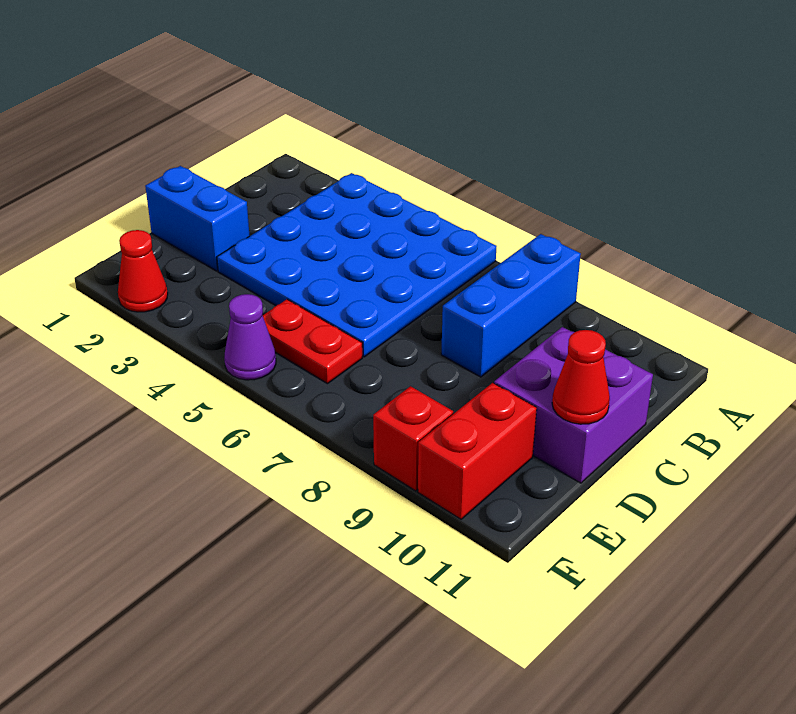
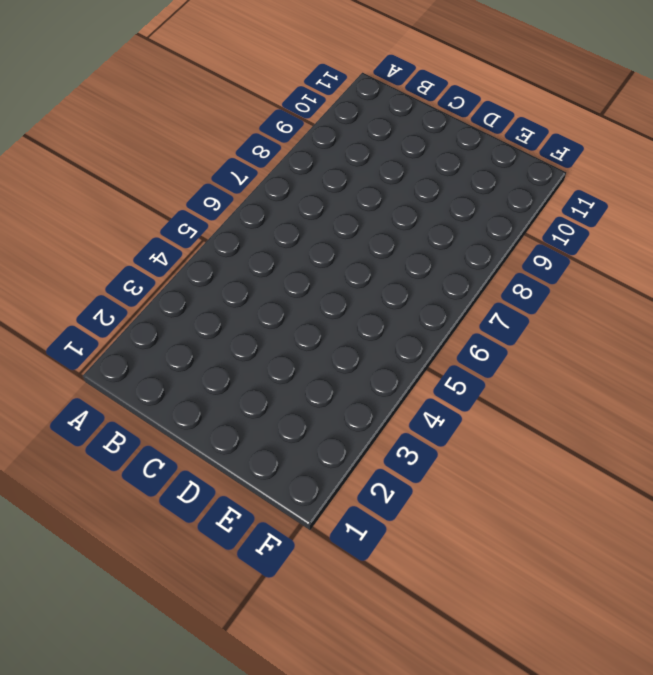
none -> blue plate A3:D6 level 1
none -> blue brick A8:C8 level 1

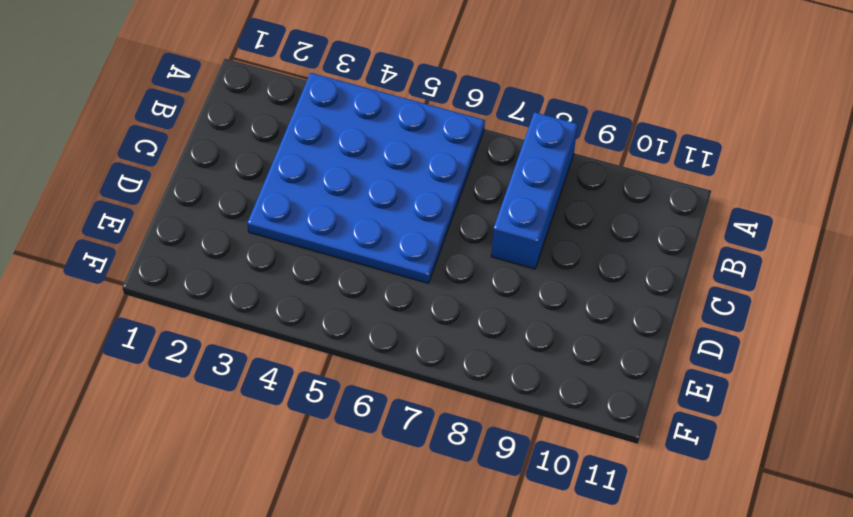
none -> purple brick C10:D11 level 1
none -> blue brick D1:D2 level 1

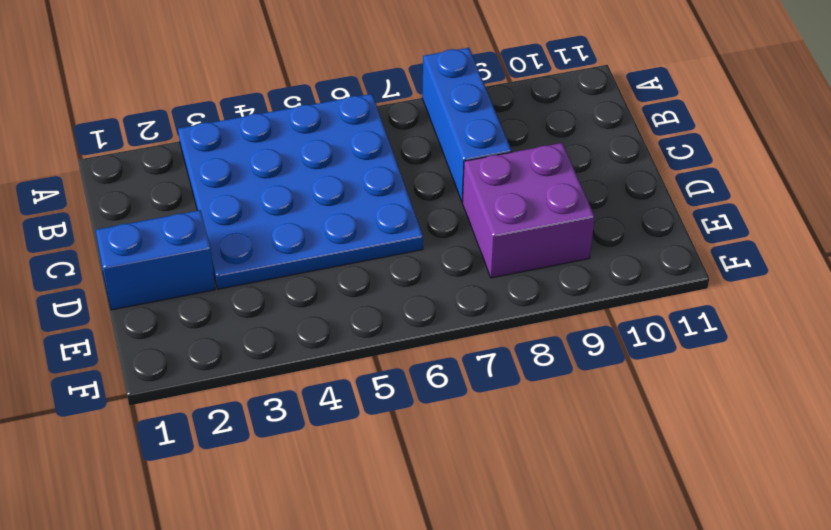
purple brick D8:E9 level 1 -> purple brick C10:D11 level 1
none -> red plate E5:E6 level 1
none -> red brick E10:F10 level 1

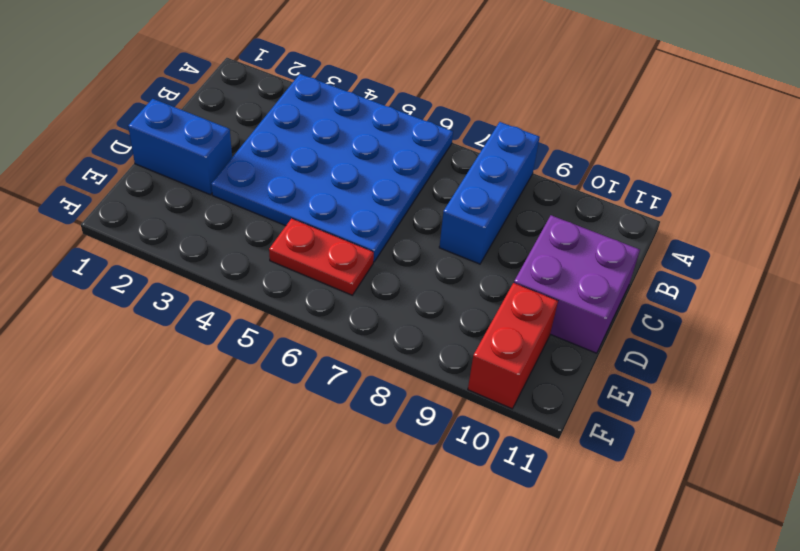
none -> red cone F2 level 1
none -> purple cone F5 level 1

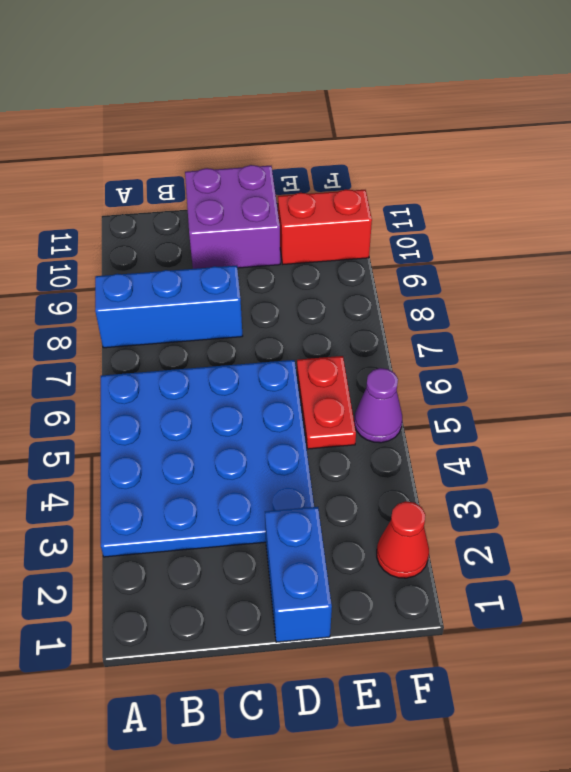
none -> red brick F9 level 1
none -> red cone D11 level 2

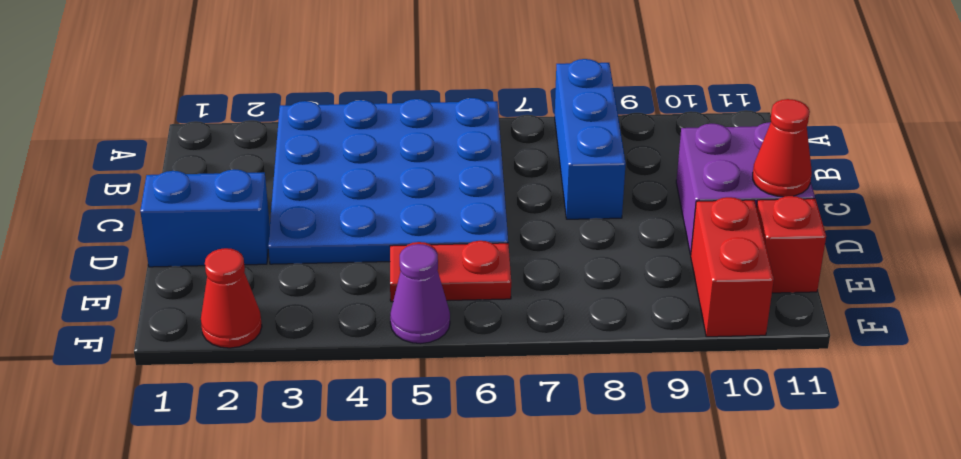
red brick E11 level 1 -> red brick F9 level 1

